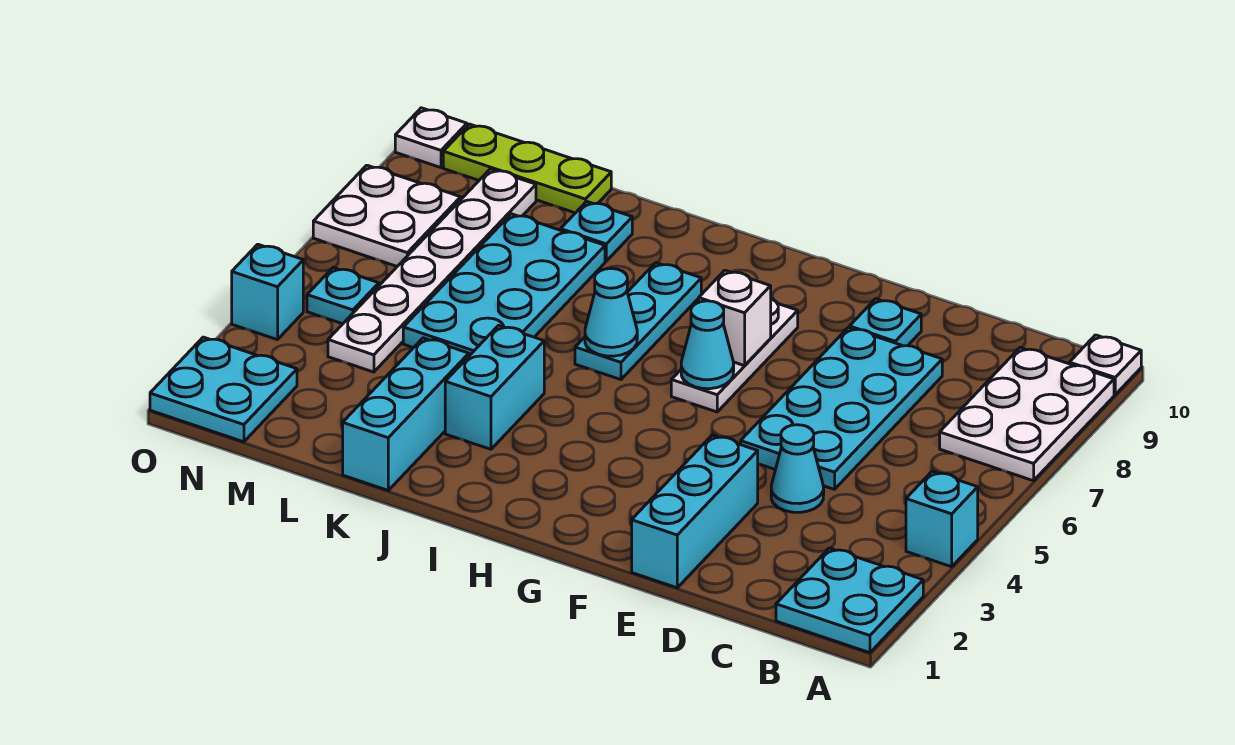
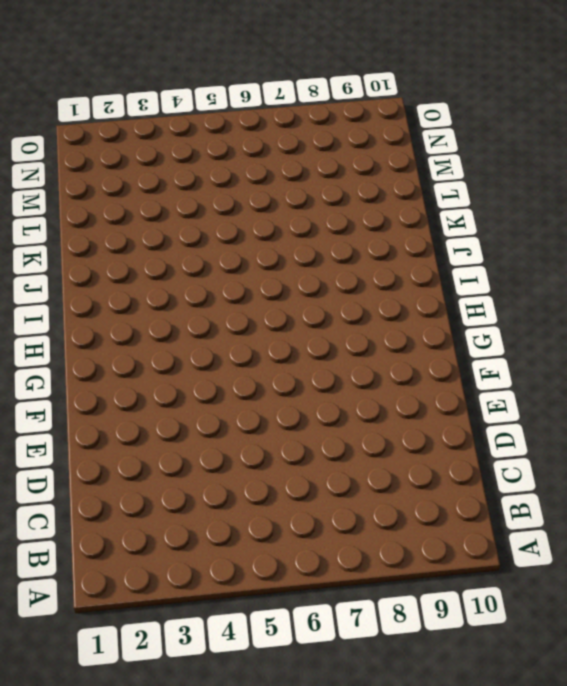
none -> cyan plate A1:B2 level 1
none -> cyan brick A4 level 1
none -> white plate A7:B9 level 1

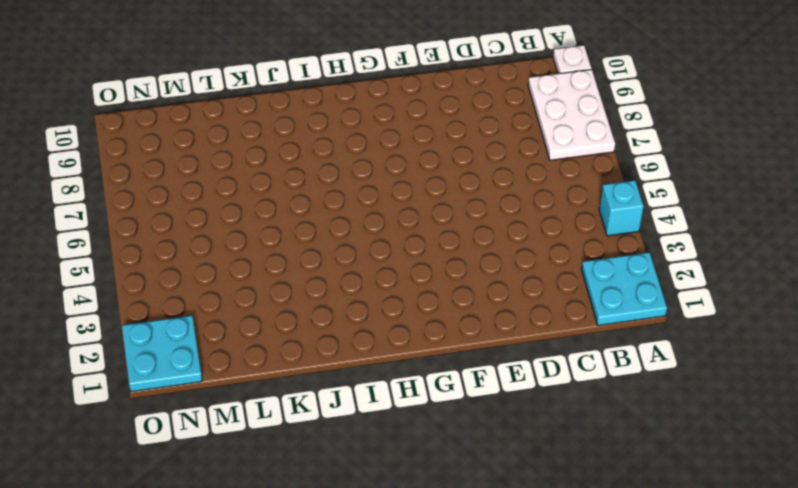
none -> cyan cone D4 level 1
none -> cyan plate D5:E8 level 1
none -> cyan brick E1:E3 level 1

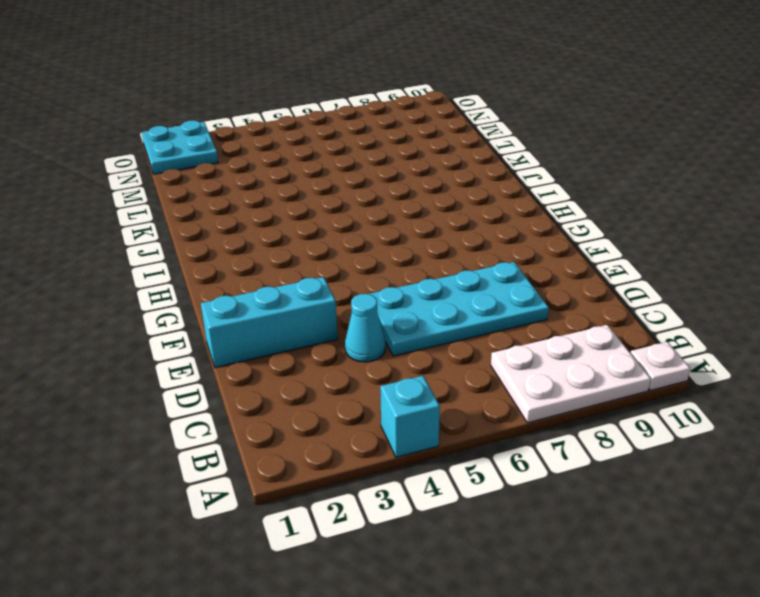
none -> cyan plate A1:B2 level 1
none -> cyan plate E9 level 1
none -> white plate G6:G8 level 1

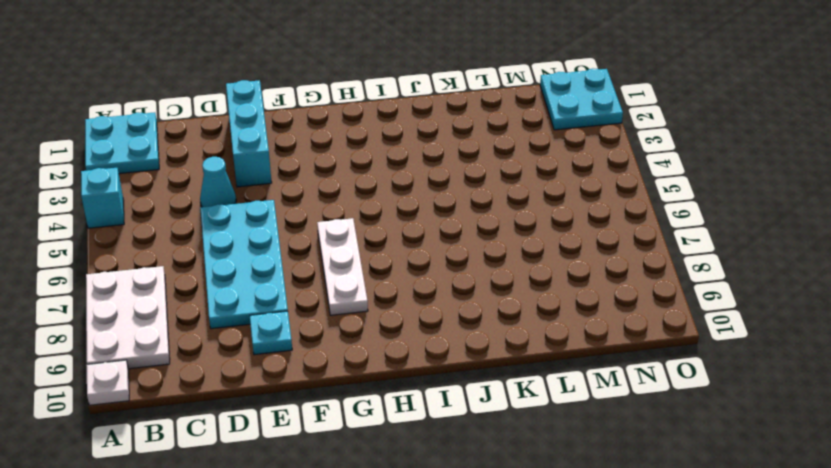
none -> cyan plate I6:I8 level 1
none -> cyan brick J3:J4 level 1
none -> cyan brick K1:K3 level 1

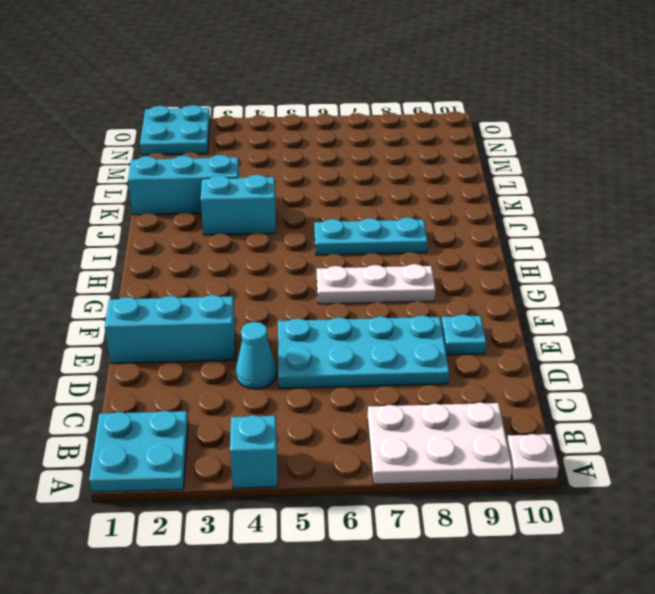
none -> cyan plate K5:L8 level 1
none -> cyan plate K9 level 1
none -> lime plate L10:N10 level 1

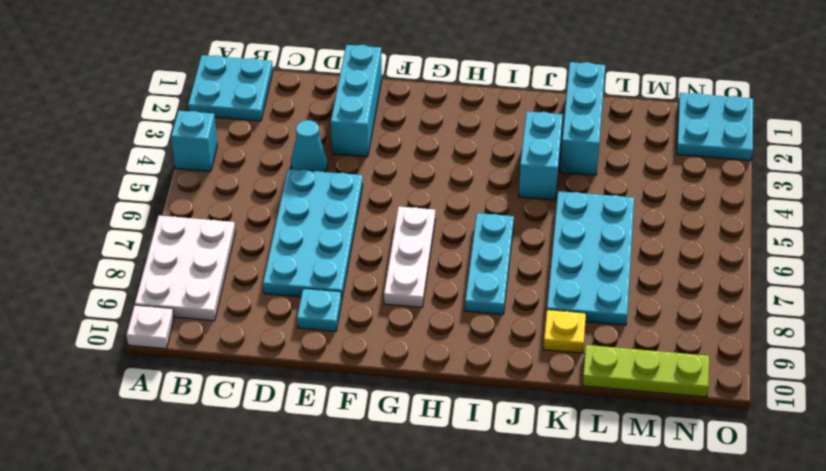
yellow plate K9 level 1 -> cyan plate K9 level 1
none -> white plate M4:M9 level 1
none -> cyan plate N5 level 1
none -> white plate N7:O8 level 1

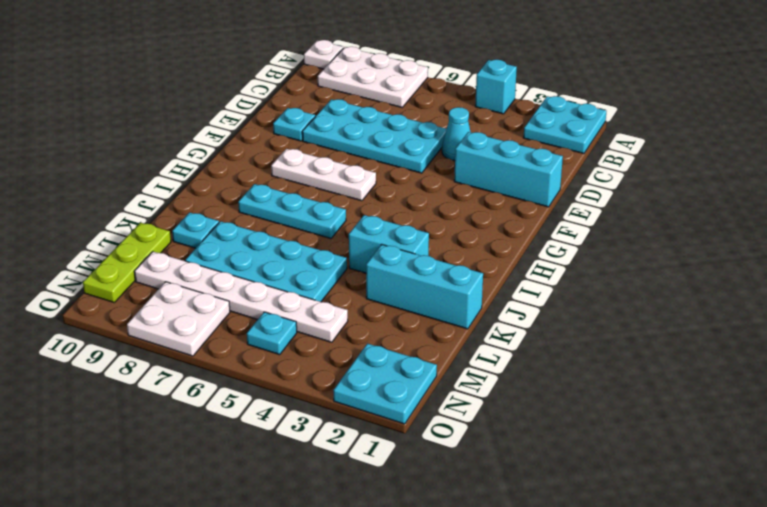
none -> cyan brick O4 level 1
none -> white plate O10 level 1
none -> cyan cone G6 level 2

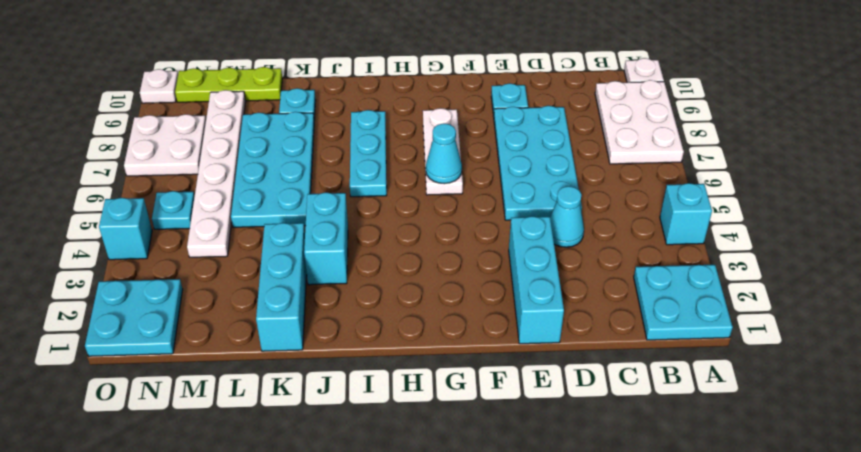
none -> white brick G7 level 2
none -> cyan cone I6 level 2

